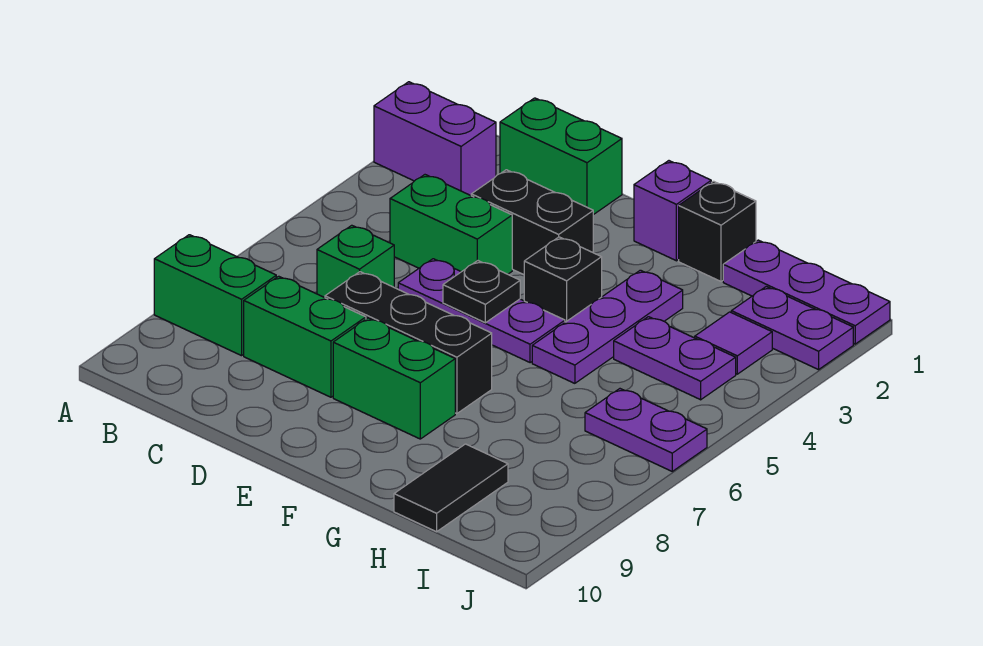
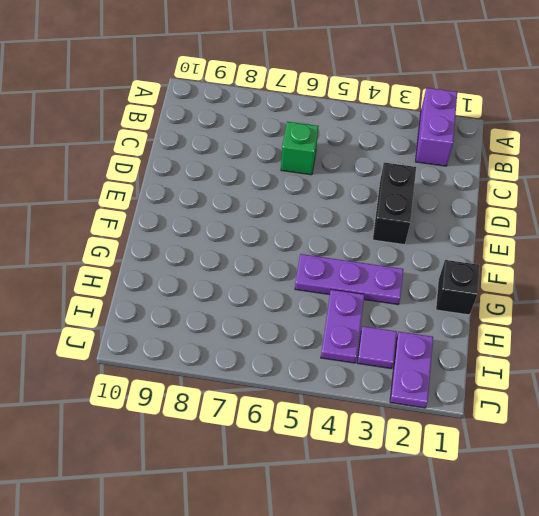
none -> green brick A8:B8 level 1
none -> green brick C1:D1 level 1
none -> green brick C4:D4 level 1

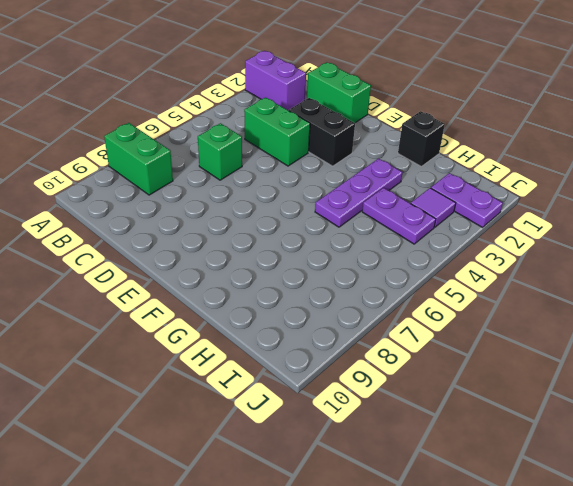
none -> green brick C8:D8 level 1
none -> purple plate D5:F5 level 1
none -> black brick D7:F7 level 1

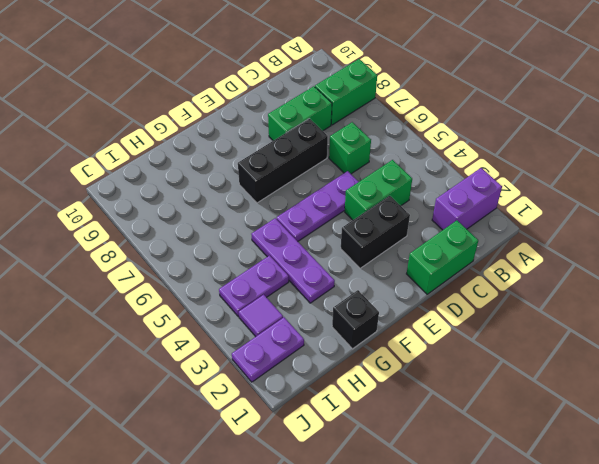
none -> green brick E8:F8 level 1
none -> purple brick F1 level 1
none -> black brick F4 level 1

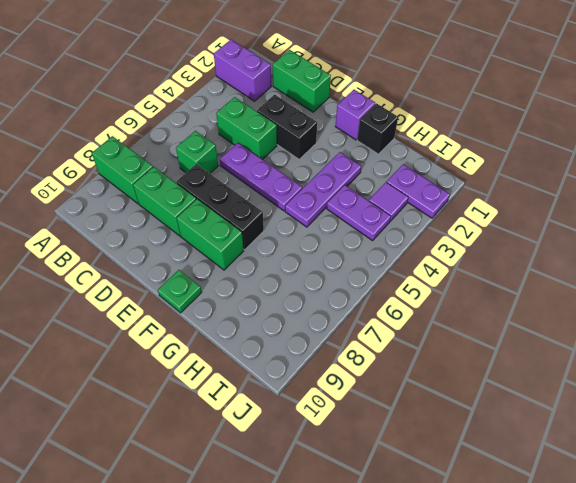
green plate F10 level 1 -> none
none -> black brick F4 level 1
none -> purple plate H1:J1 level 1
none -> black tile H9:H10 level 1

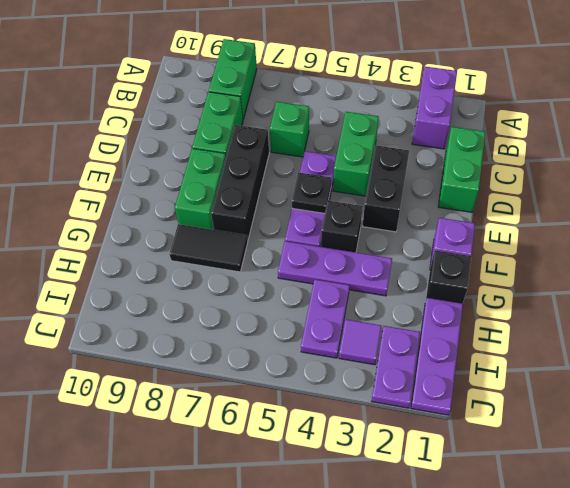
black tile G7:G8 level 1 -> black tile H9:H10 level 1
none -> purple plate I6:J6 level 1

